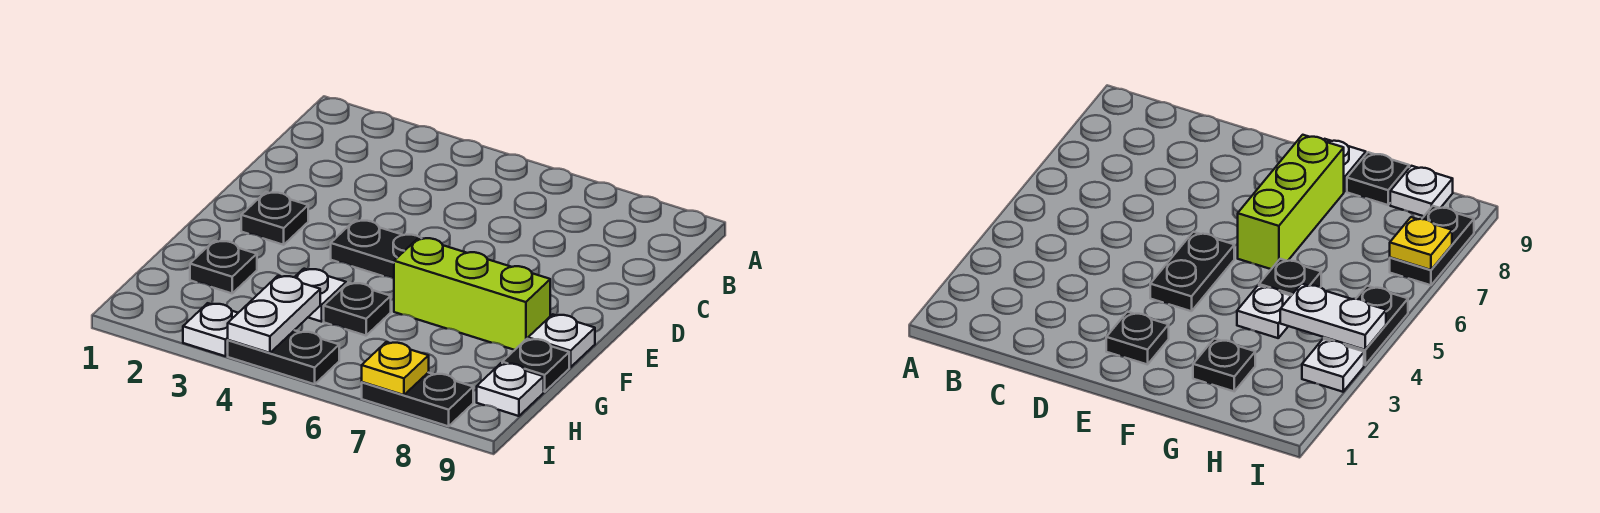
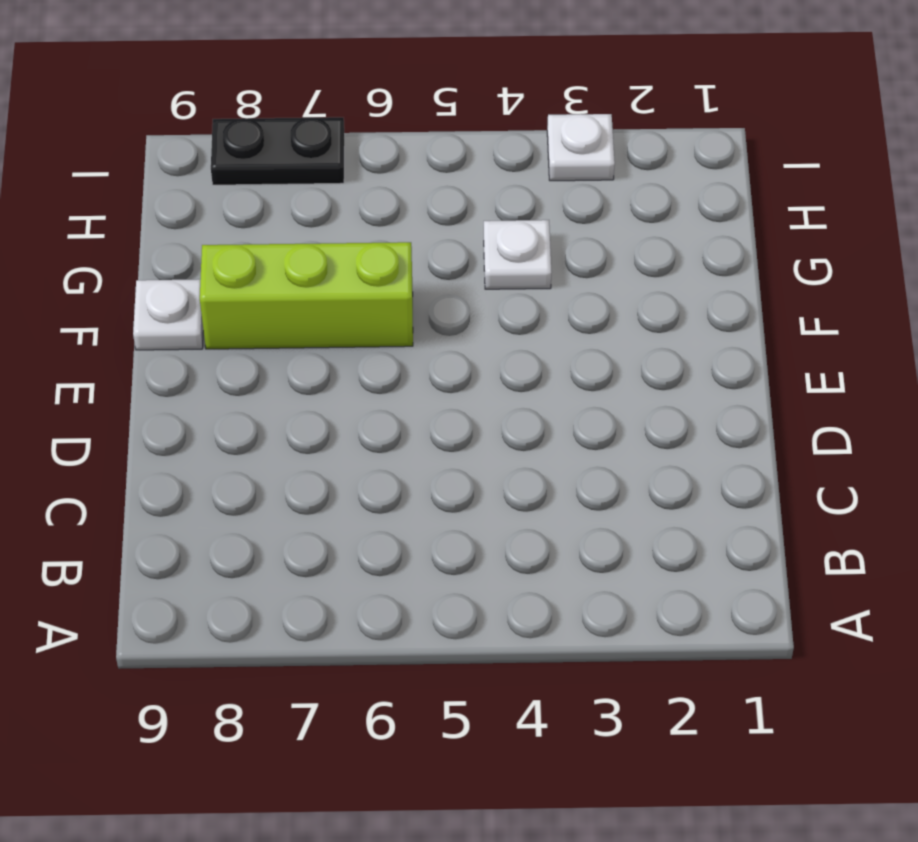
none -> black plate E2 level 1
none -> black plate E4:E5 level 1
none -> black plate G2 level 1

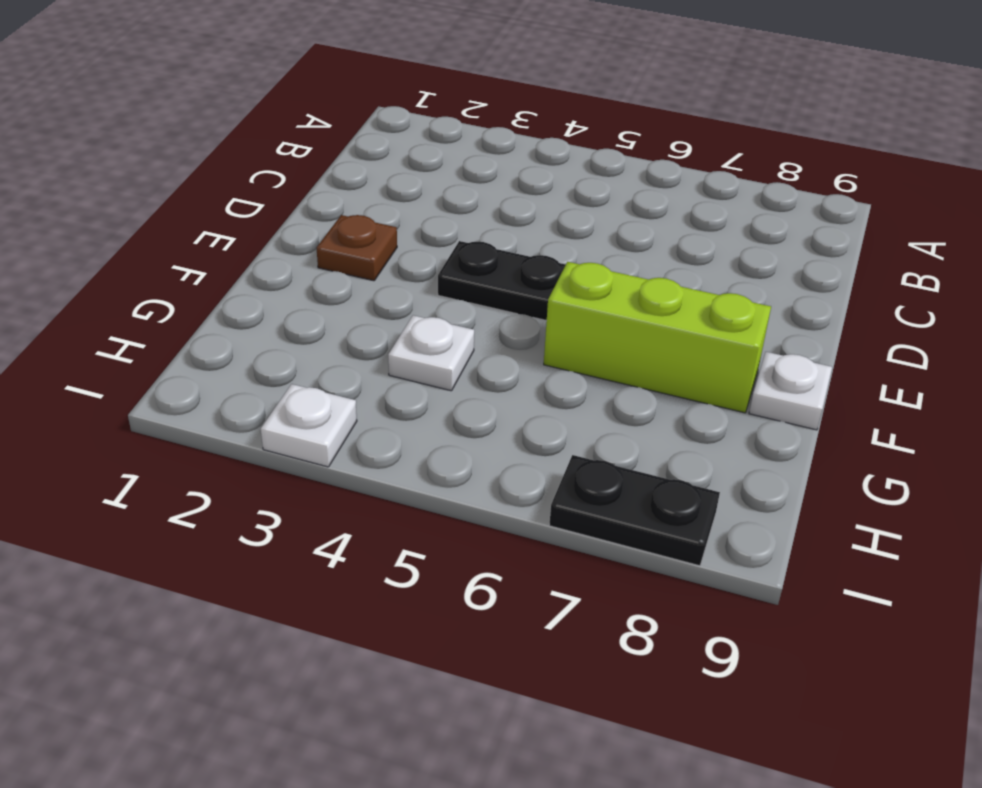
brown plate E2 level 1 -> black plate E2 level 1
none -> black plate G2 level 1
none -> black plate G5 level 1
none -> black plate G9 level 1

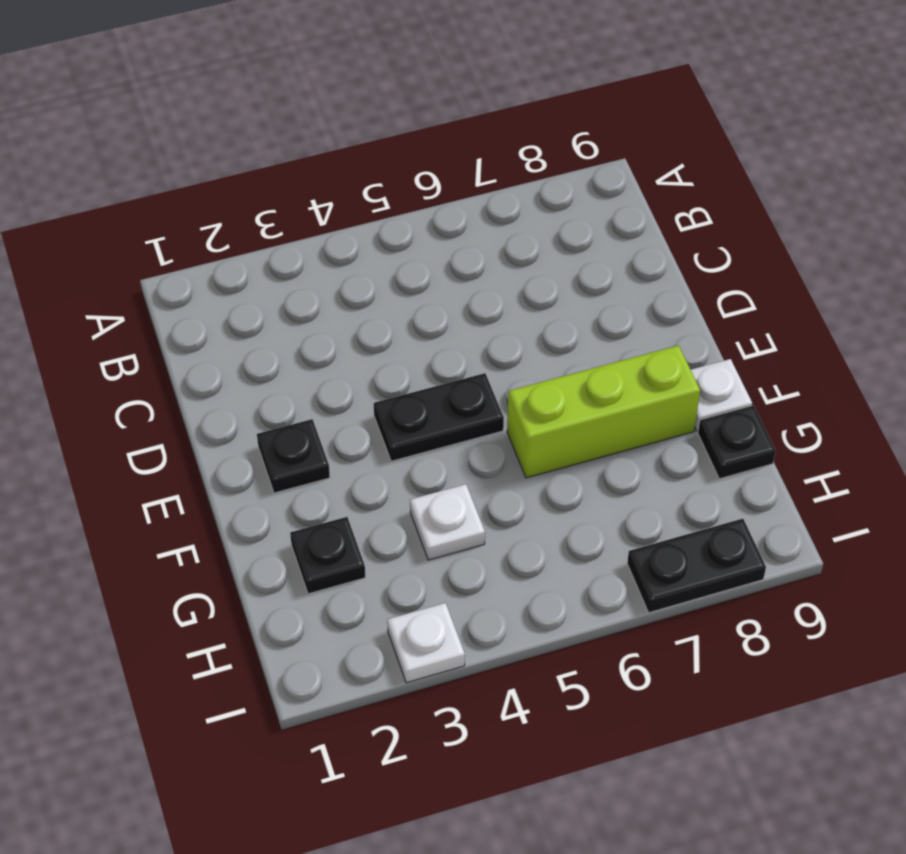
none -> black plate G5 level 1
none -> white plate H9 level 1
none -> black plate I4:I5 level 1

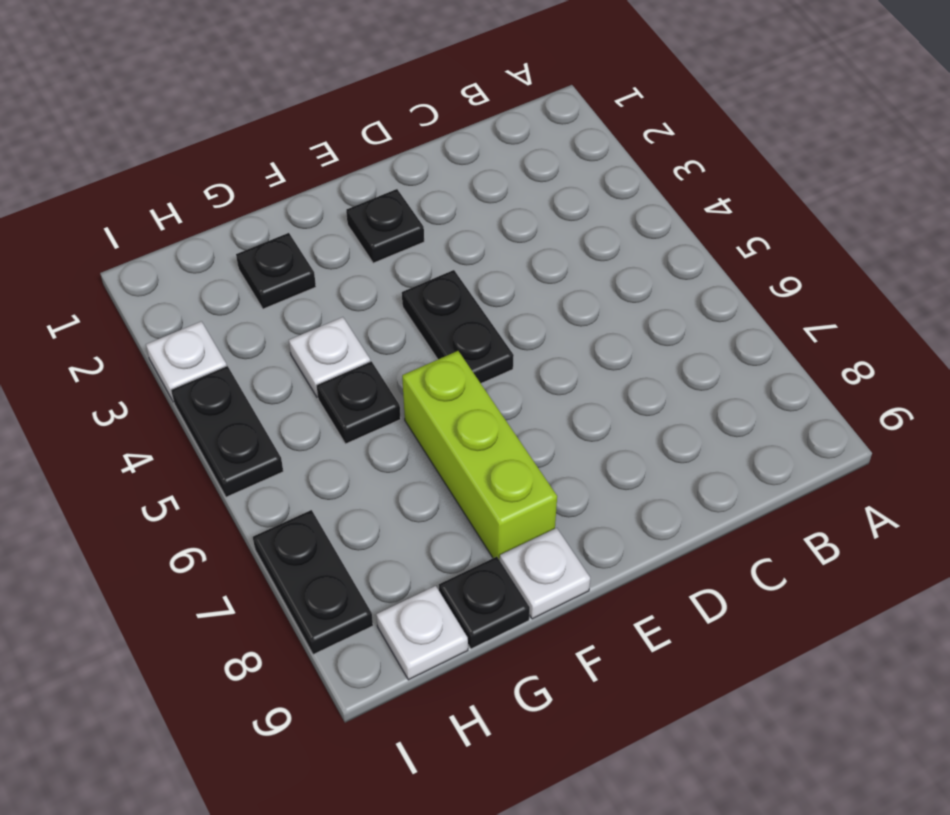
none -> white plate H4:I4 level 2
none -> yellow plate I7 level 2

